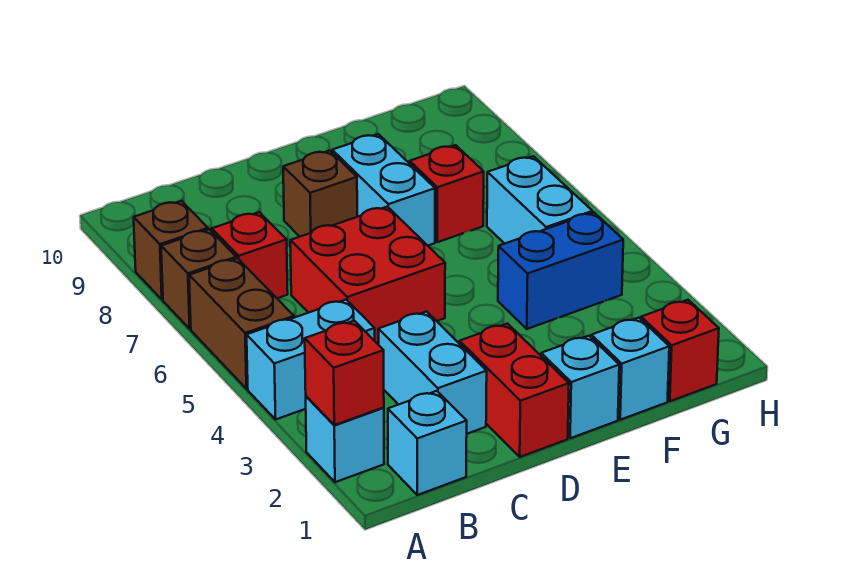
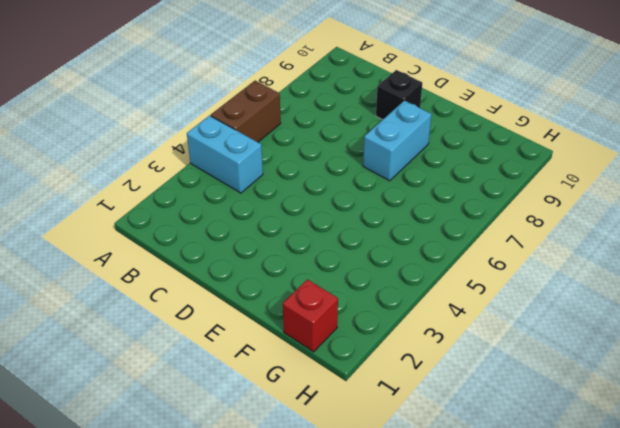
black brick D9 level 1 -> none
none -> cyan brick A2 level 1
none -> brown brick A7 level 1
none -> brown brick A8 level 1

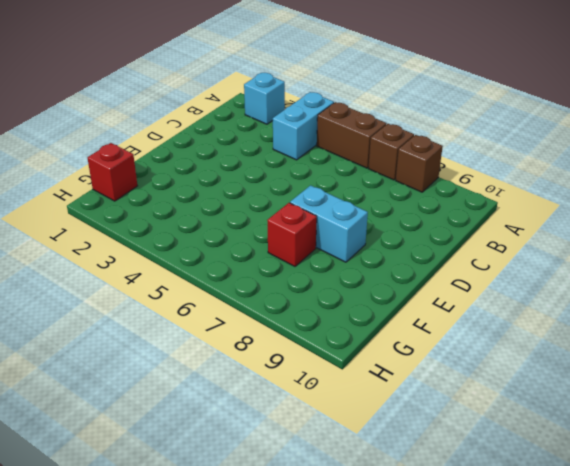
none -> cyan brick B1 level 1
none -> red brick B7 level 1
none -> cyan brick C2:C3 level 1

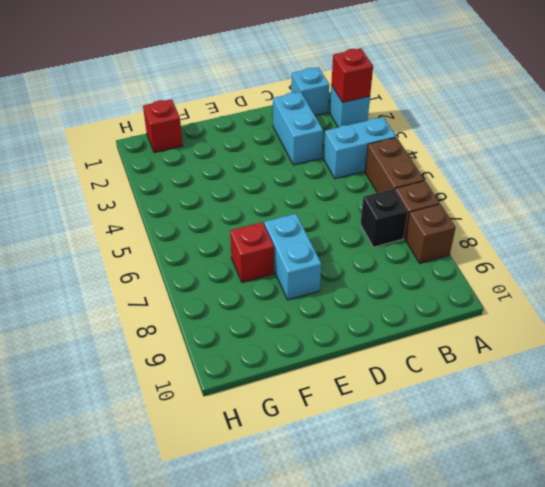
black brick B7 level 1 -> red brick B7 level 1
none -> red brick C5:D6 level 1
none -> red brick D1:D2 level 1
none -> brown brick D8 level 1

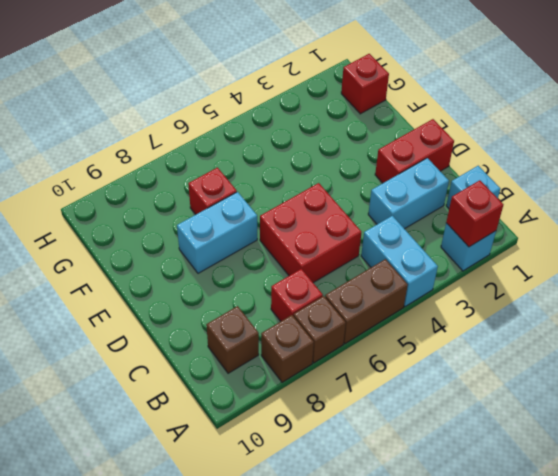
brown brick B9 level 1 -> brown brick D8 level 1
none -> cyan brick E1 level 1
none -> cyan brick F1 level 1
none -> blue brick F4:G4 level 1

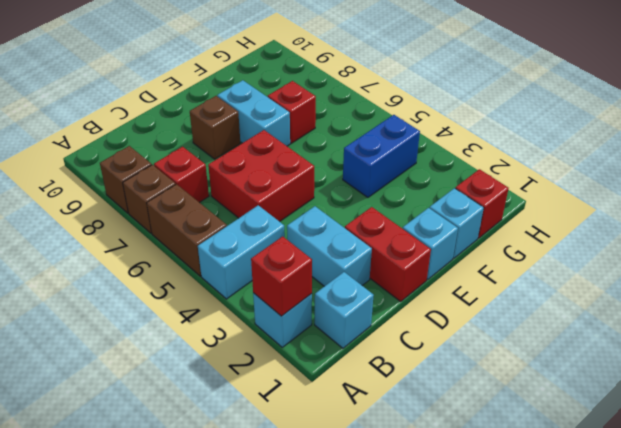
none -> cyan brick G5:G6 level 1

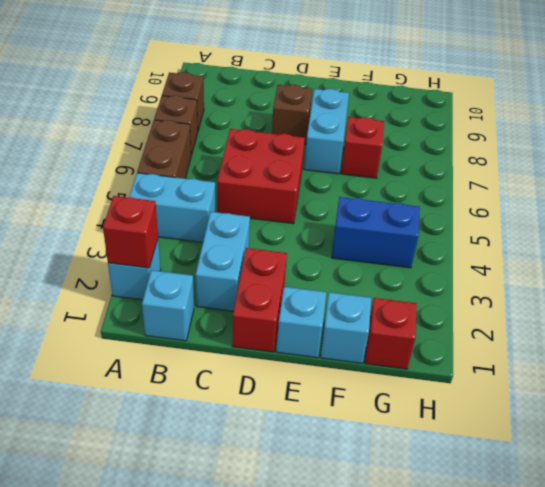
none -> red brick B7 level 1
none -> cyan brick G5:G6 level 1

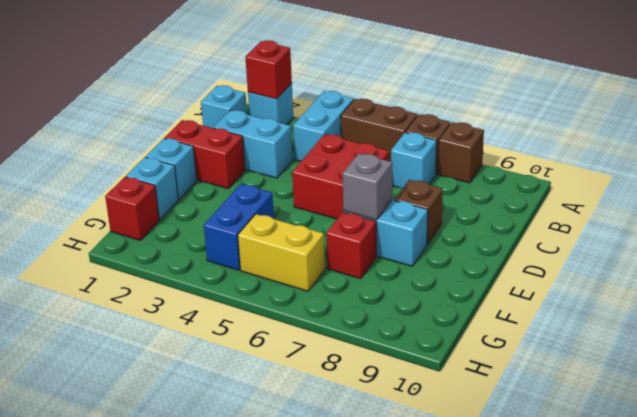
cyan brick B7 level 1 -> red brick B7 level 1
grey brick E7 level 2 -> none
yellow brick G5:G6 level 1 -> cyan brick G5:G6 level 1

